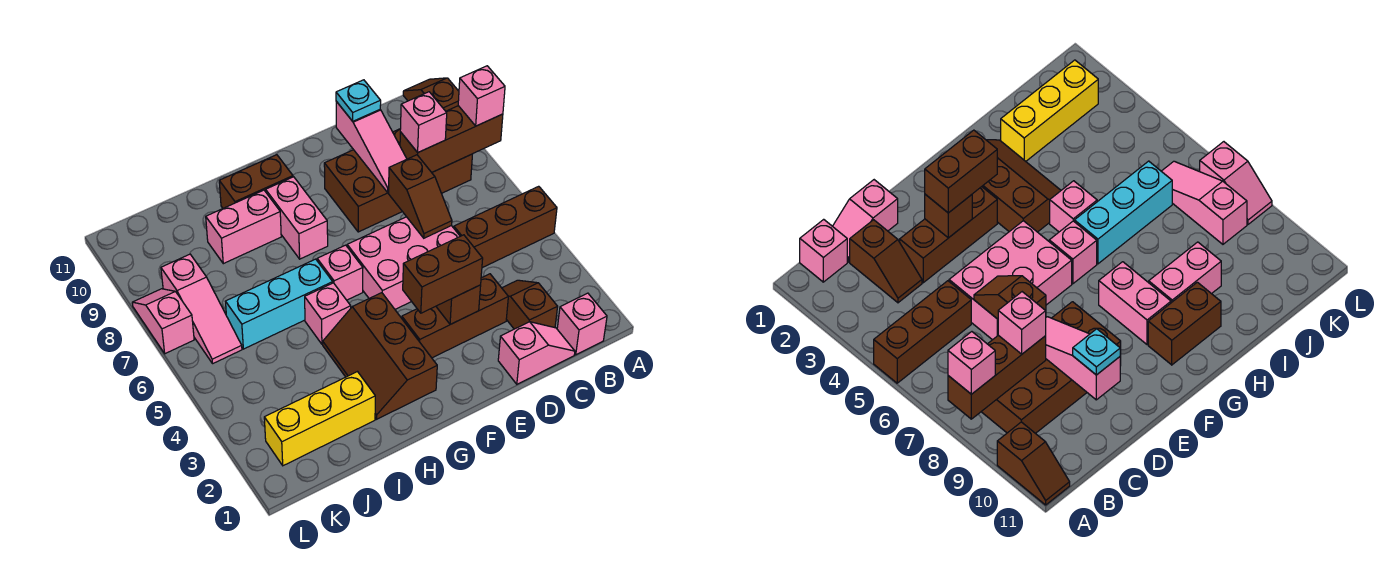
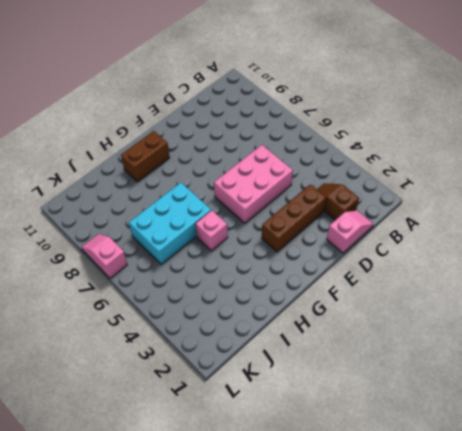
cyan brick H6:J7 level 1 -> cyan brick H6:J6 level 1
none -> brown brick A5:C5 level 1
none -> brown slope A10:A11 level 1 top 10
none -> pink brick B1 level 1

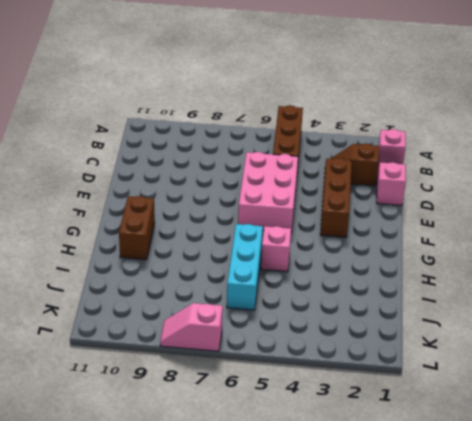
none -> brown slope A10:A11 level 1 top 10
none -> brown brick B8:E9 level 1
none -> brown slope G2:H4 level 1 top G

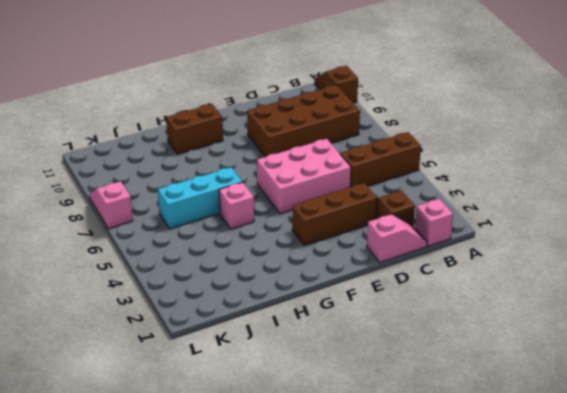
none -> brown slope G2:H4 level 1 top G
none -> pink brick G6 level 1
none -> pink brick G8:G9 level 1

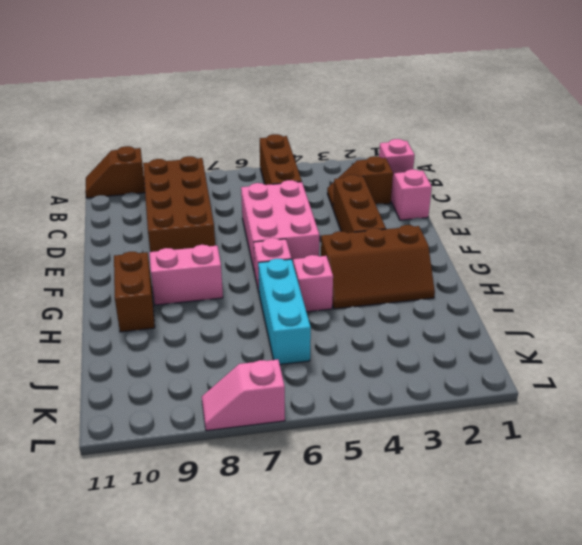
none -> pink brick H9:I9 level 1
none -> yellow brick I2:K2 level 1
none -> pink slope K6:K8 level 1 top 8

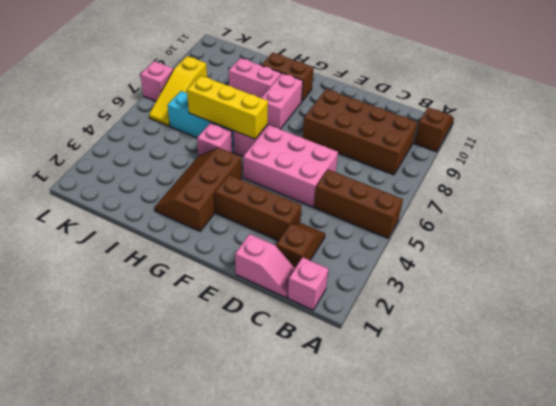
yellow brick G6:I6 level 2 -> yellow brick I2:K2 level 1
yellow slope K6:K8 level 1 top 8 -> pink slope K6:K8 level 1 top 8
none -> brown brick A8:C8 level 2
none -> brown slope D6:D7 level 2 top 7
none -> pink slope D8:D10 level 2 top 10

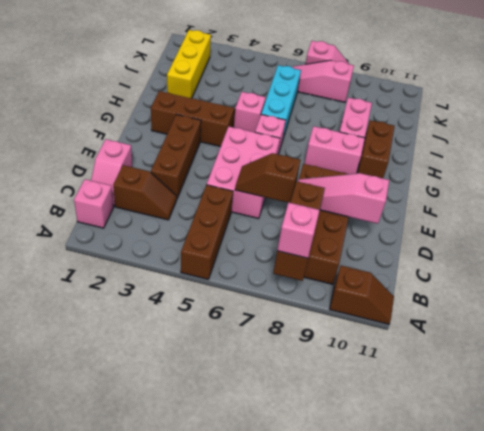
none -> brown brick E3 level 2
none -> pink brick C8 level 3
none -> cyan plate D10 level 3

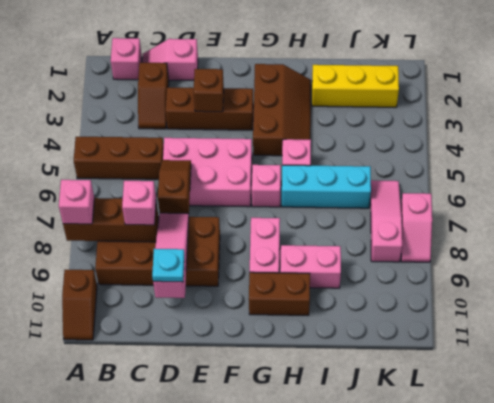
none -> brown brick E3:F3 level 3

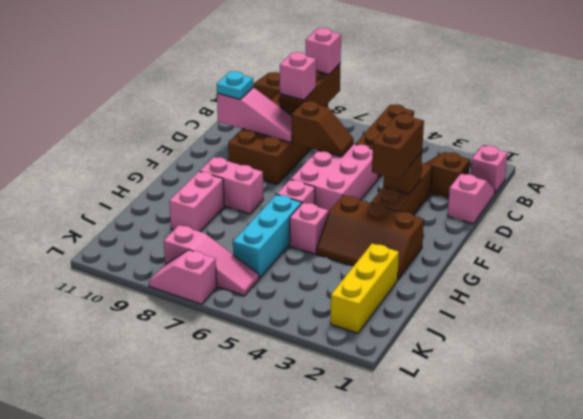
none -> brown brick G10:H10 level 1

